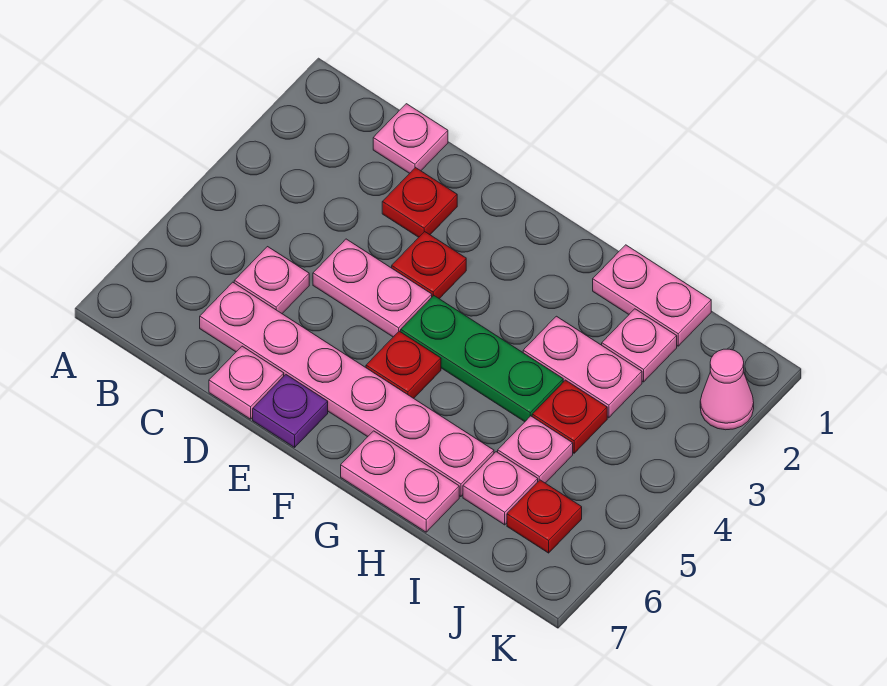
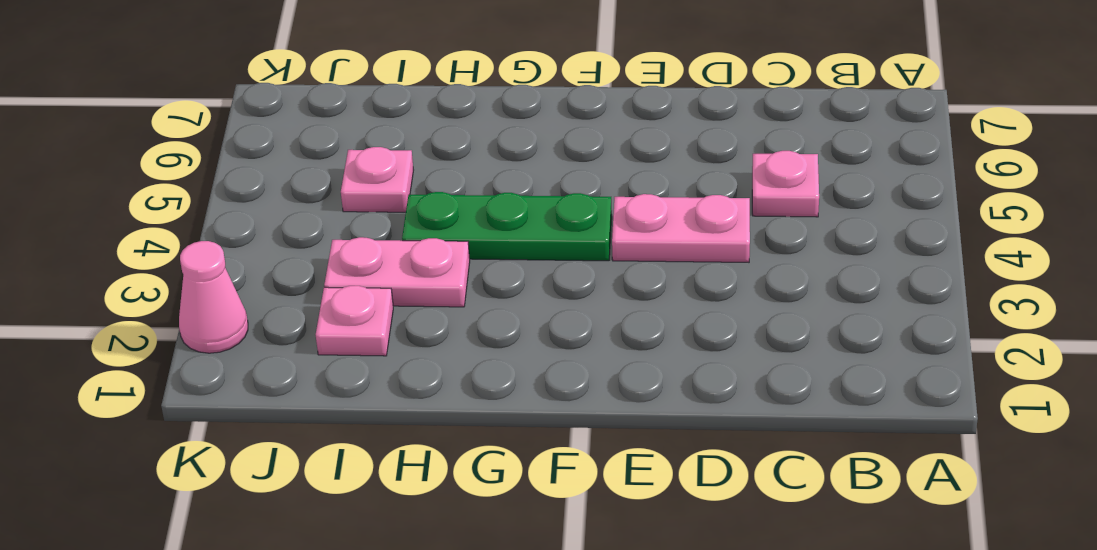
none -> pink plate C1 level 1
none -> pink plate C6:H6 level 1
none -> red plate D2 level 1

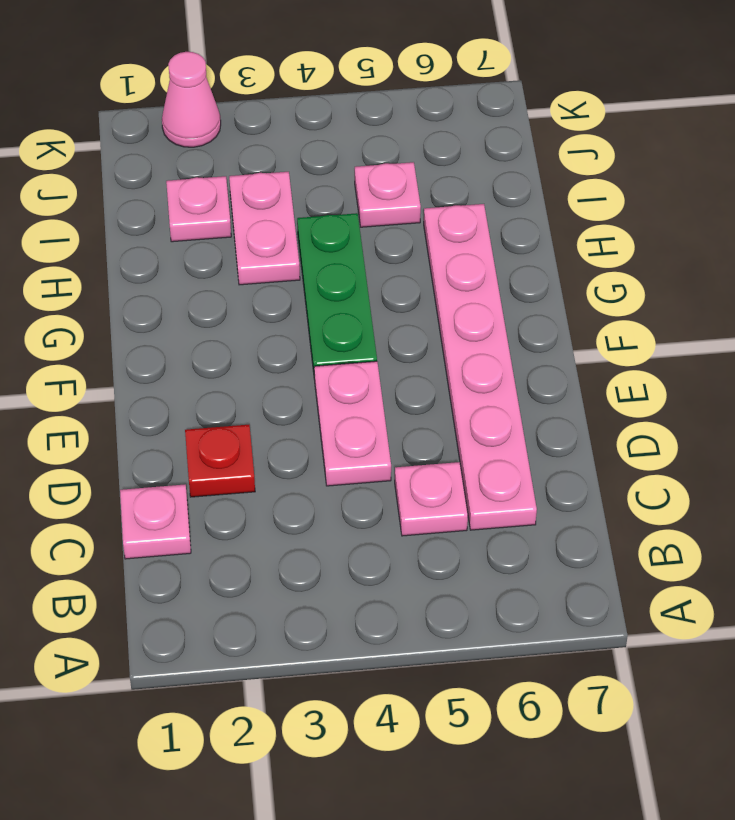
none -> pink plate D7 level 1
none -> red plate E3 level 1
none -> purple plate E7 level 1

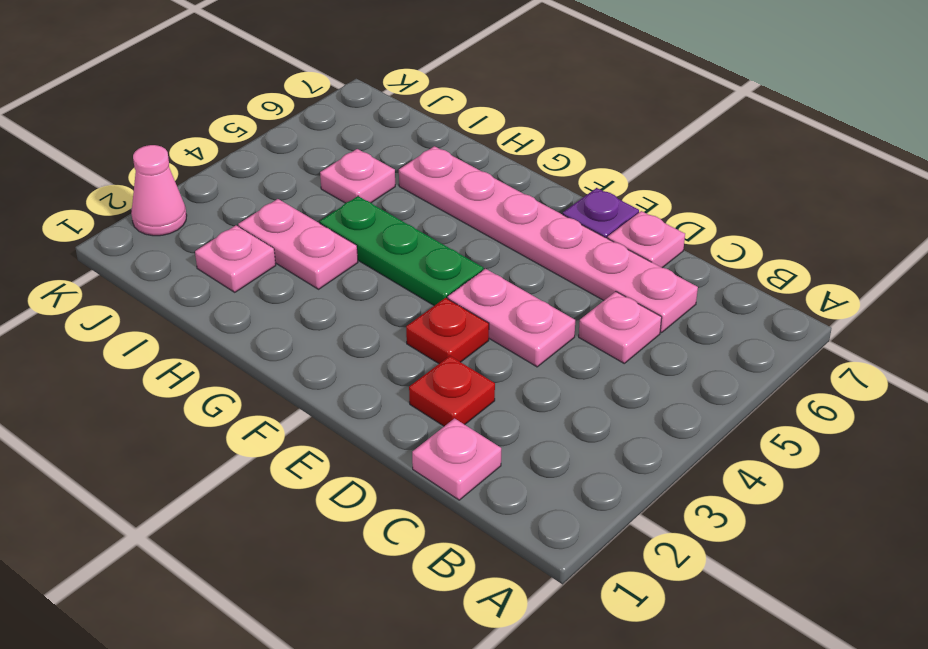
none -> red plate F5 level 1
none -> pink plate G7:H7 level 1
none -> pink plate H1:I1 level 1

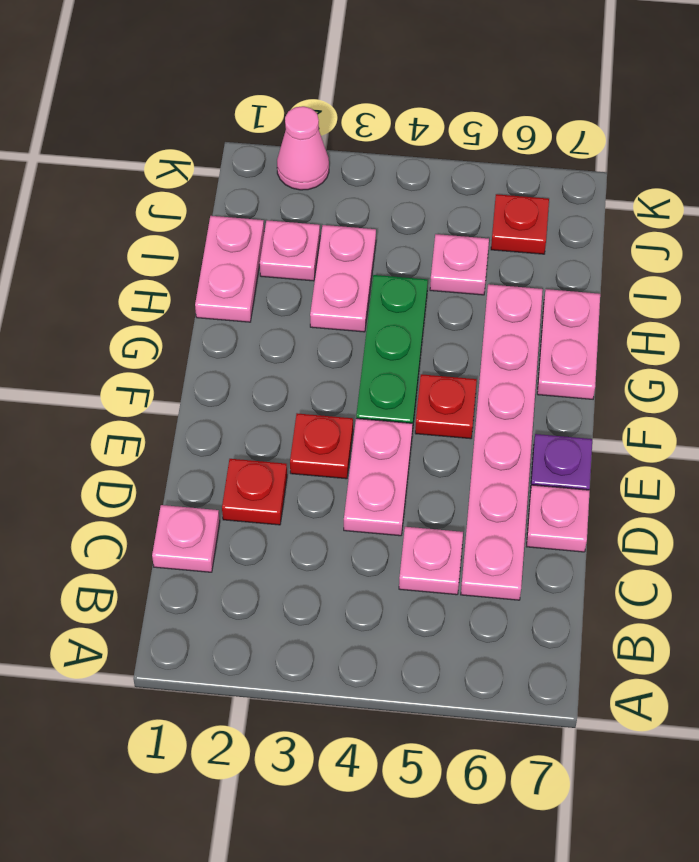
none -> red plate I4 level 1
none -> pink plate I6 level 1

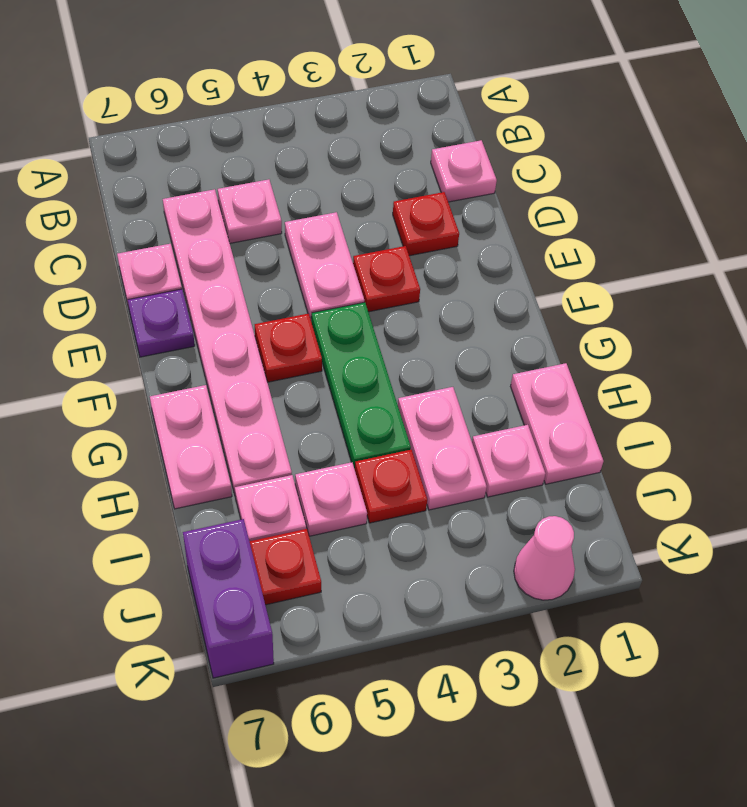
purple brick J7:K7 level 1 -> none

